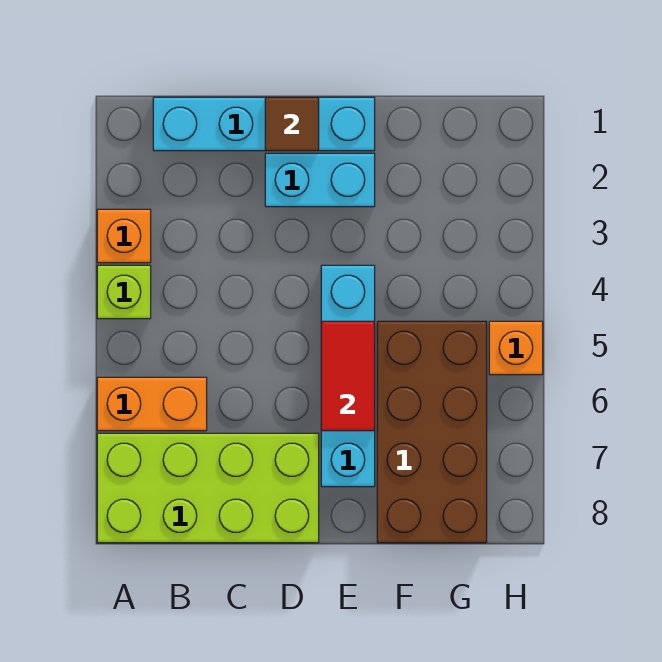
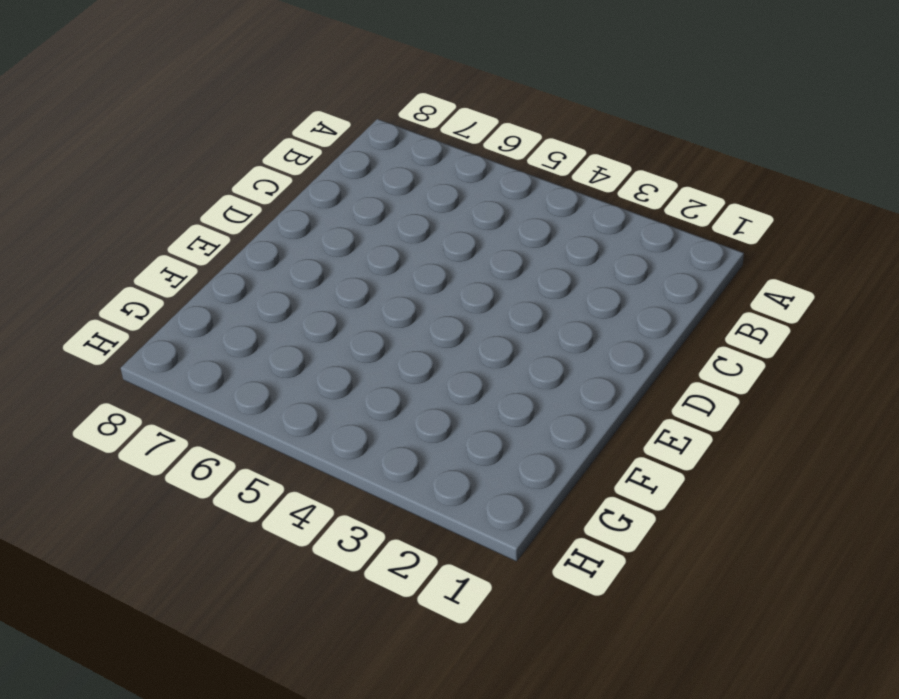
none -> orange brick A3 level 1
none -> lime brick A4 level 1

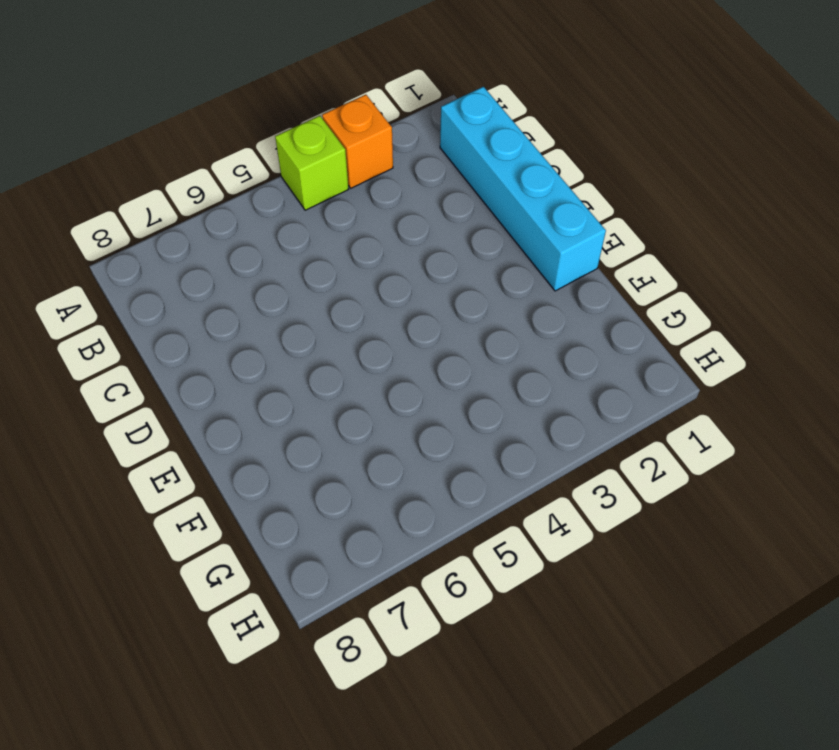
none -> orange brick A6:B6 level 1
none -> lime brick A7:D8 level 1

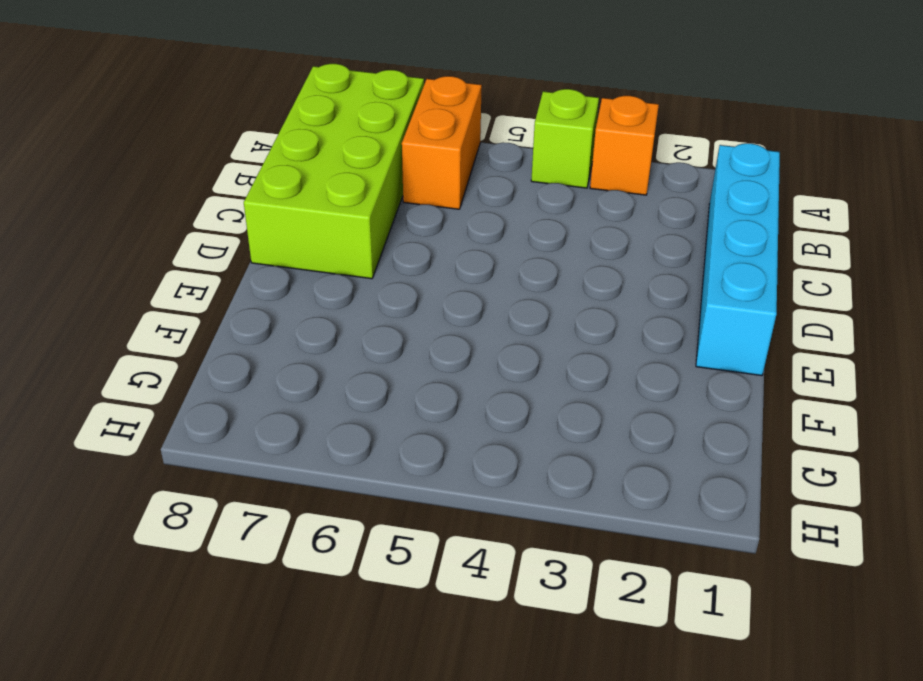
none -> cyan brick D2:E2 level 1
none -> cyan brick E4:E7 level 1

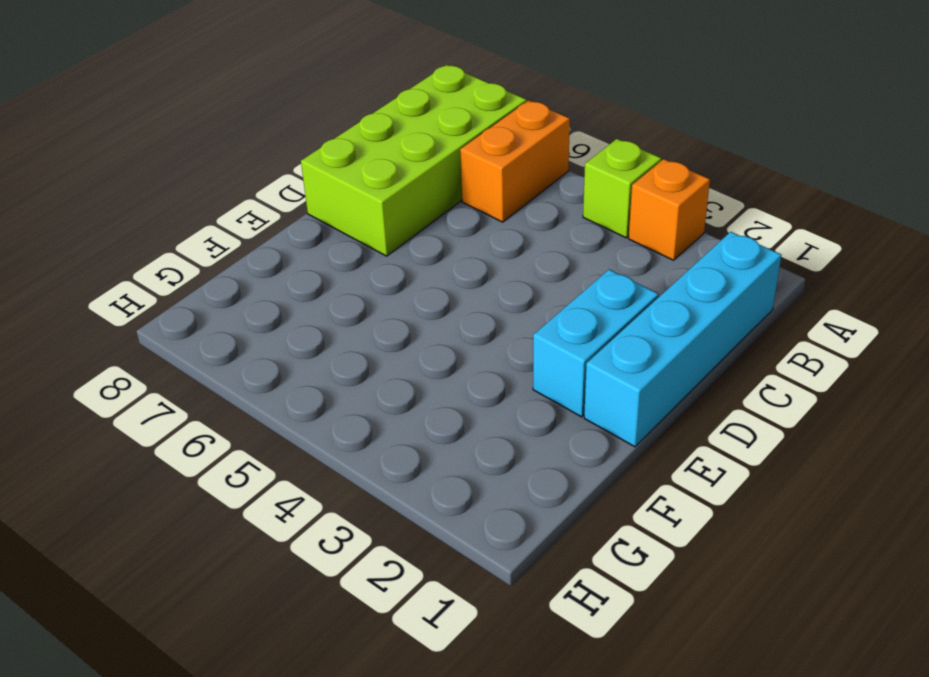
none -> cyan brick E4:E7 level 1
none -> brown brick F5:G8 level 1

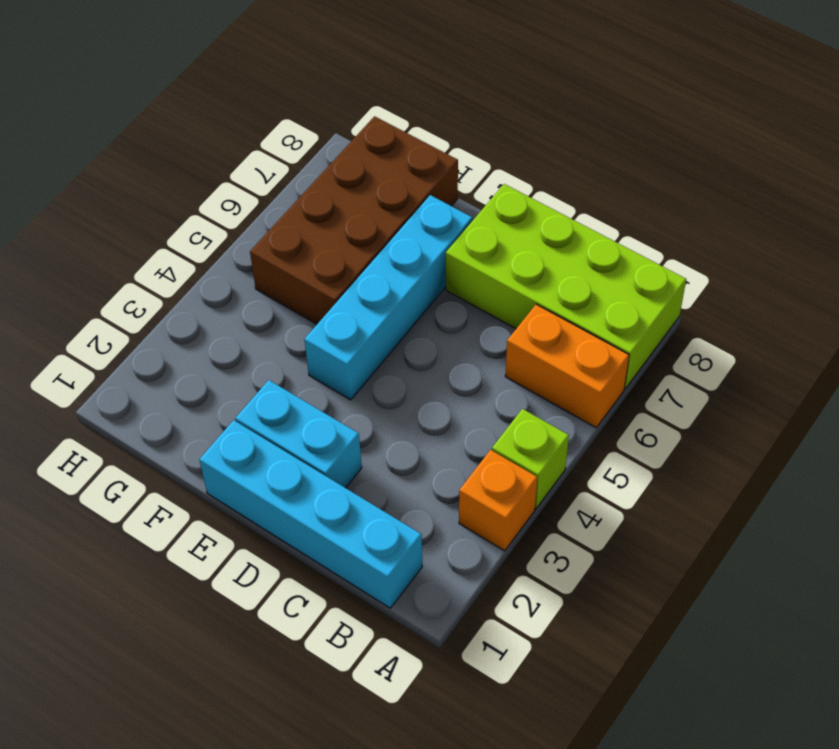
none -> orange brick H5 level 1
none -> brown tile D1 level 2

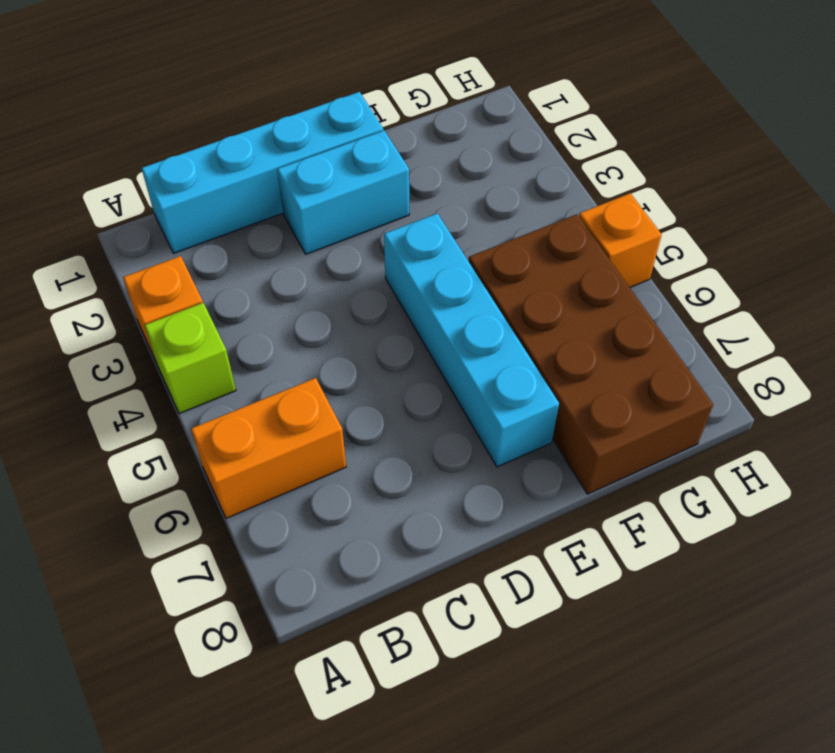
none -> lime brick A7:D8 level 1
none -> brown tile D1 level 2

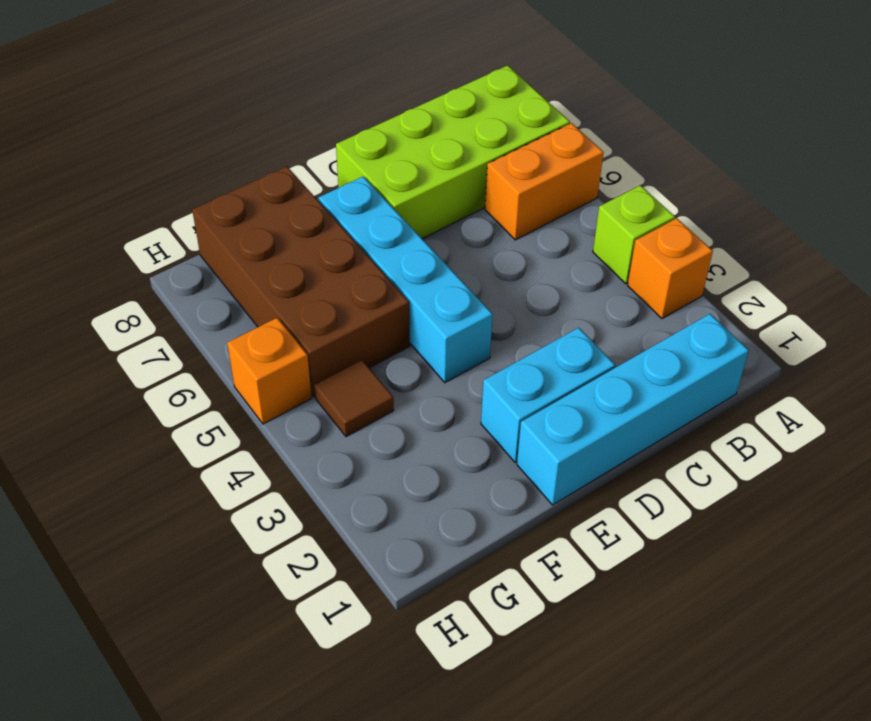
brown tile G4 level 1 -> brown tile D1 level 2
none -> red tile E5:E6 level 2

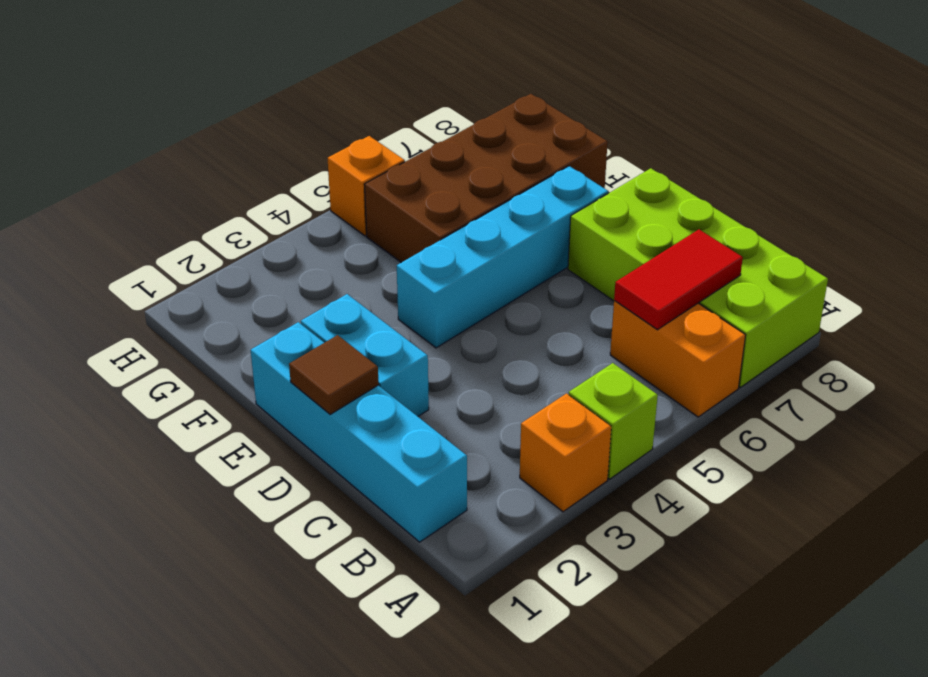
red tile B6:B7 level 2 -> red tile E5:E6 level 2

